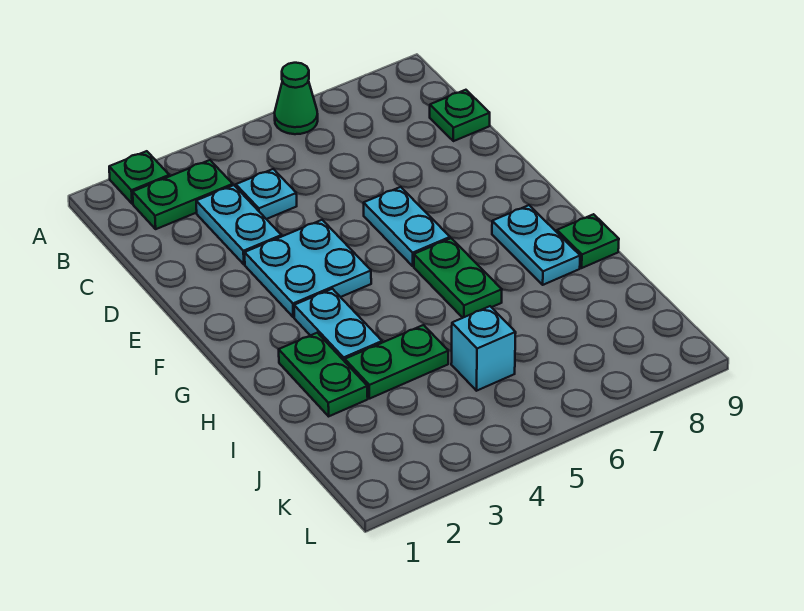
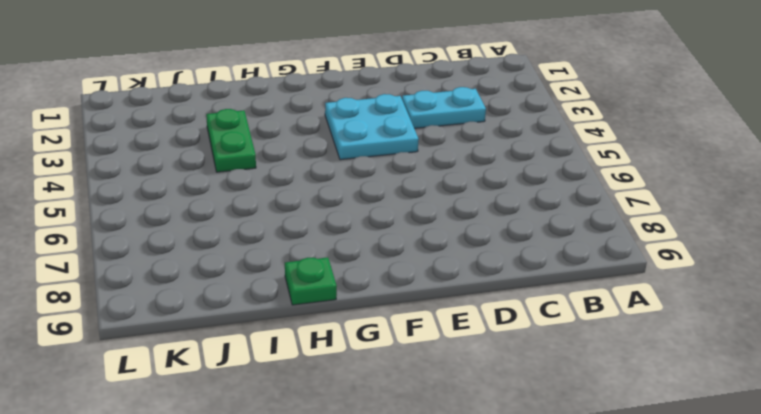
none -> green plate A2 level 1
none -> green cone A6 level 1
none -> green plate B2:B3 level 1

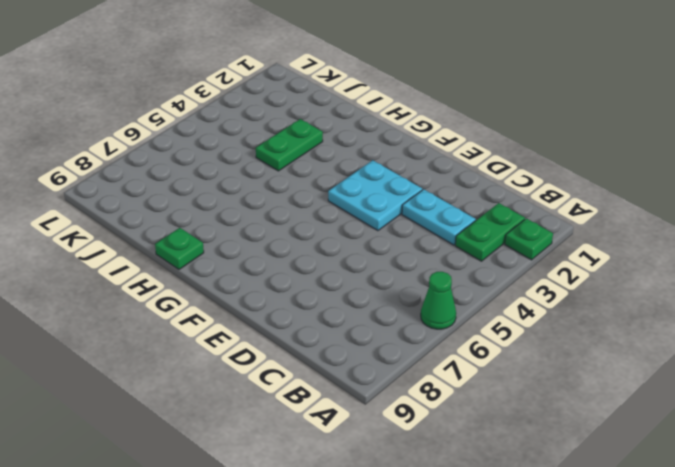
none -> cyan plate C4 level 1
none -> green plate C9 level 1
none -> cyan plate E6:F6 level 1

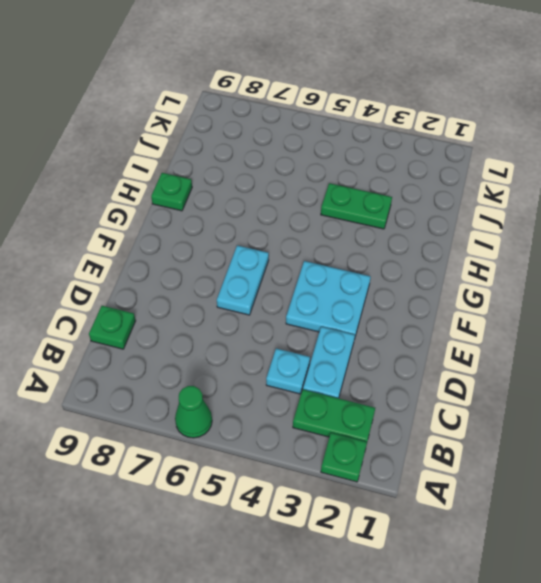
none -> cyan plate G3:H3 level 1
none -> green plate G6:H6 level 1
none -> cyan plate G8:H8 level 1

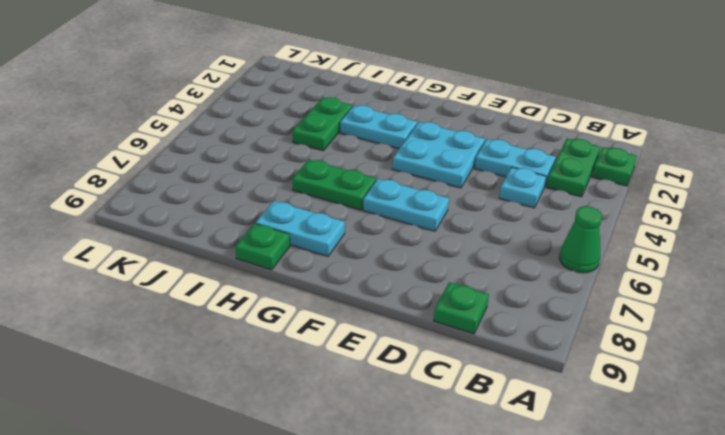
none -> green plate H2:I2 level 1
none -> cyan brick J5 level 1

